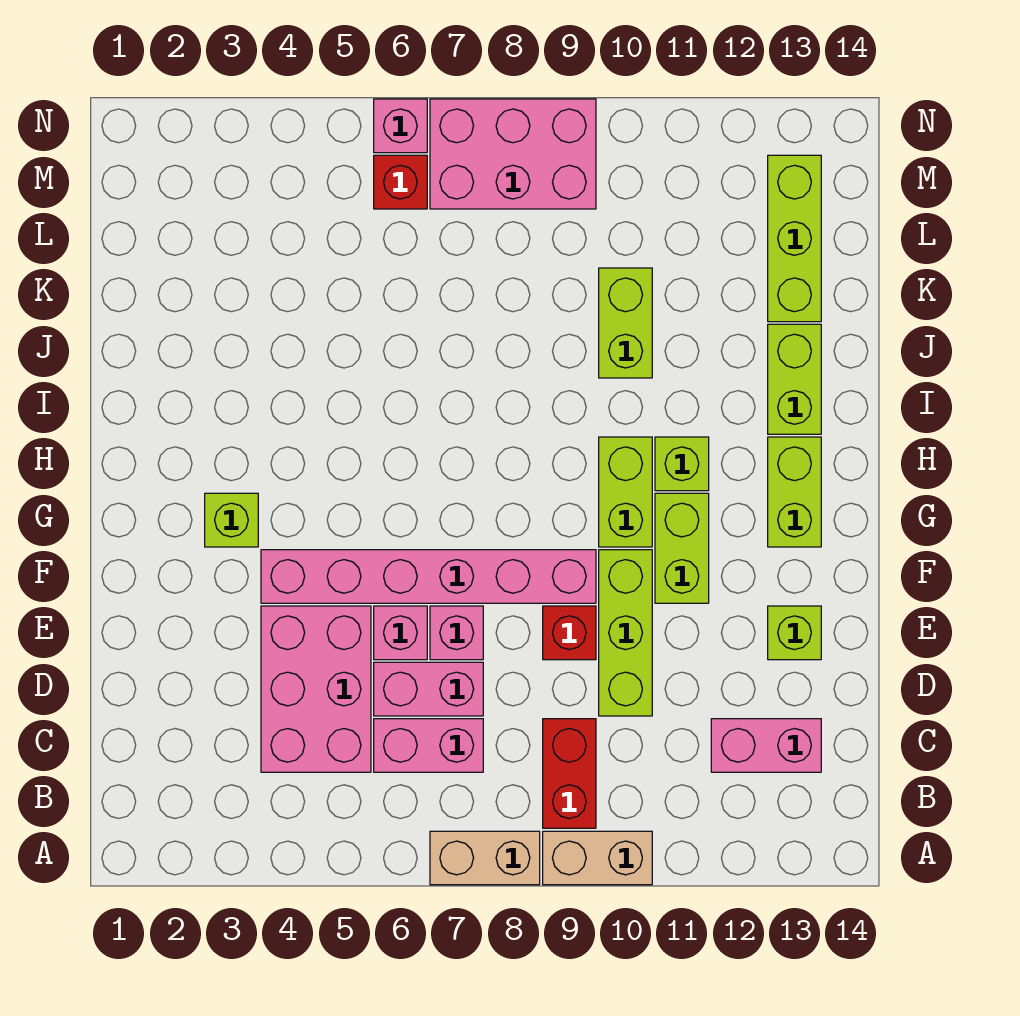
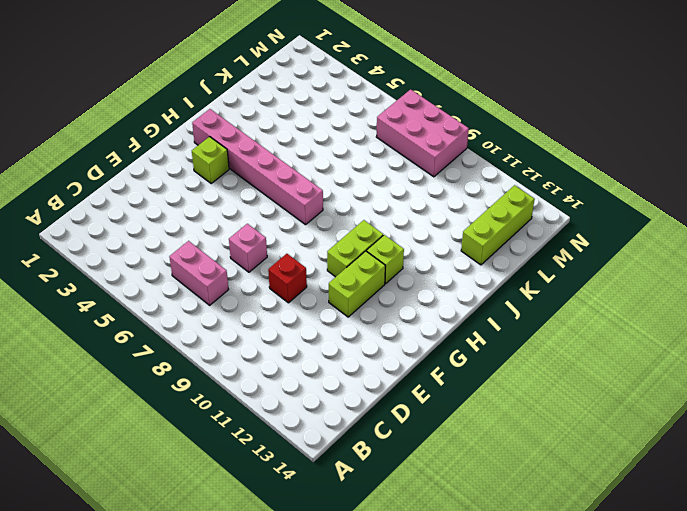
pink brick H2:H7 level 1 -> pink brick F4:F9 level 1
none -> tan brick A7:A8 level 1
none -> tan brick A9:A10 level 1
none -> red brick B9:C9 level 1

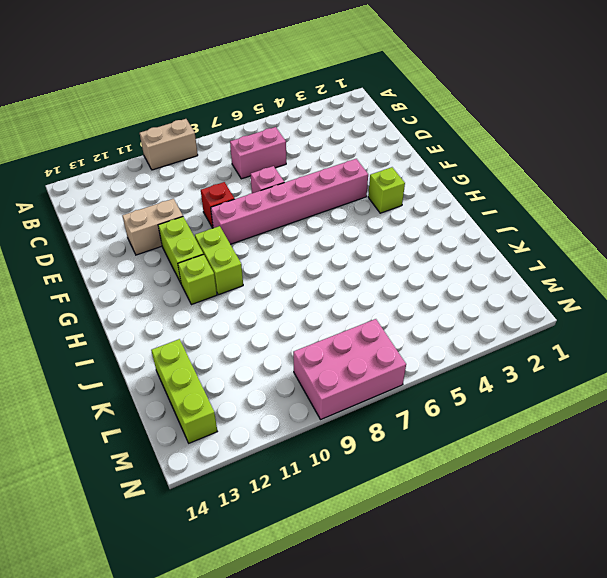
tan brick E11:E12 level 1 -> tan brick A7:A8 level 1
none -> red brick B9:C9 level 1
none -> pink brick C4:E5 level 1
none -> pink brick C12:C13 level 1

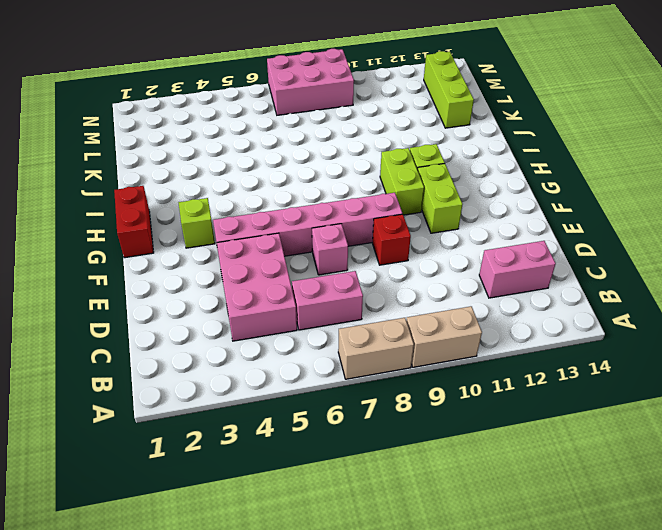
red brick G1:H1 level 1 -> red brick B9:C9 level 1
none -> pink brick D6:D7 level 1
none -> lime brick D10:F10 level 1
none -> pink brick E6 level 1

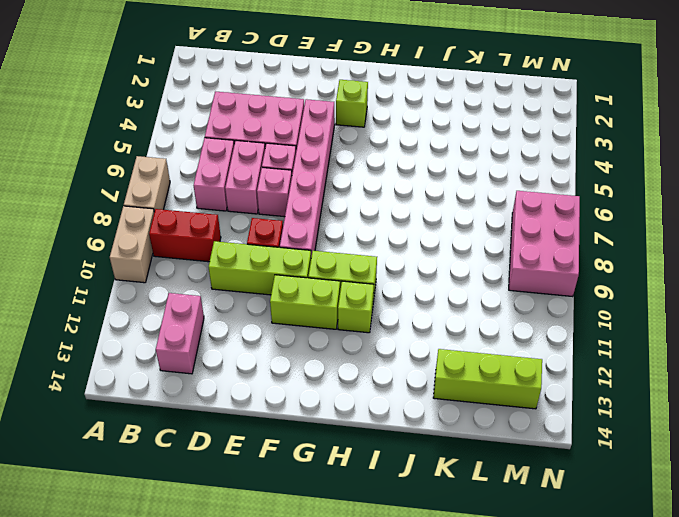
none -> lime brick E13 level 1
none -> lime brick G13:H13 level 1
none -> lime brick I13:J13 level 1

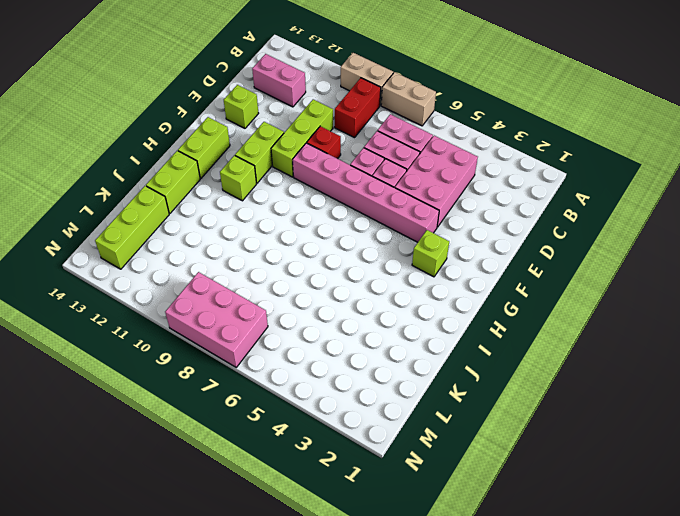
none -> lime brick G10:H10 level 1
none -> lime brick J10:K10 level 1
none -> red brick M6 level 1

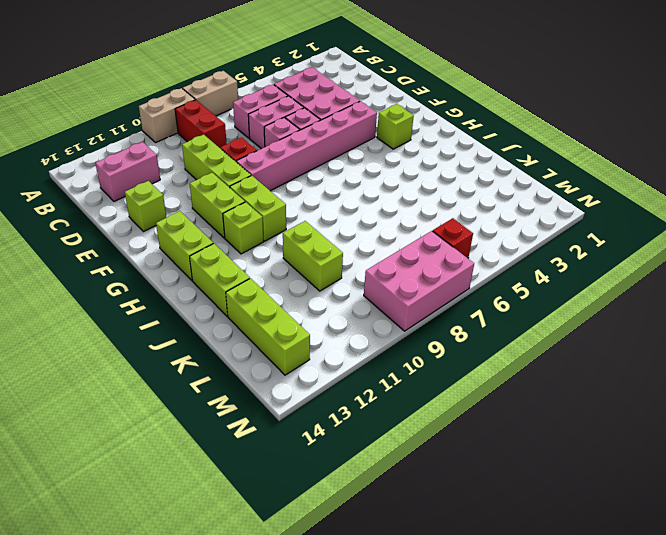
none -> pink brick N6 level 1

